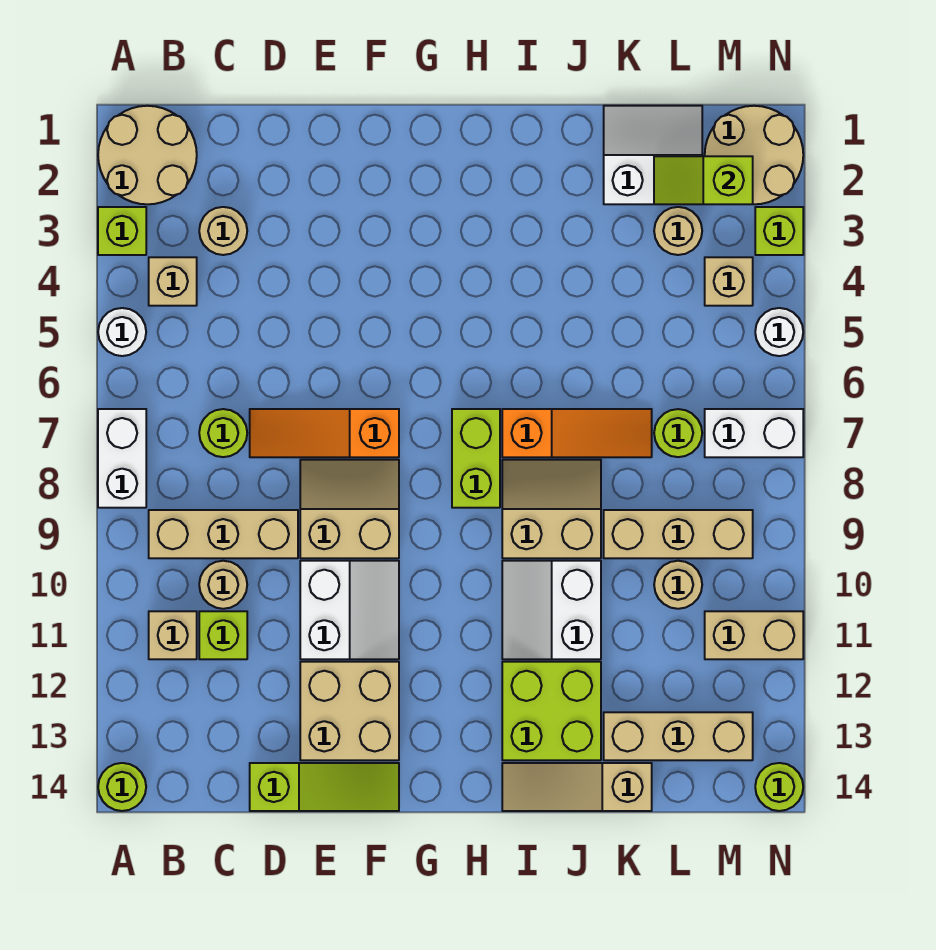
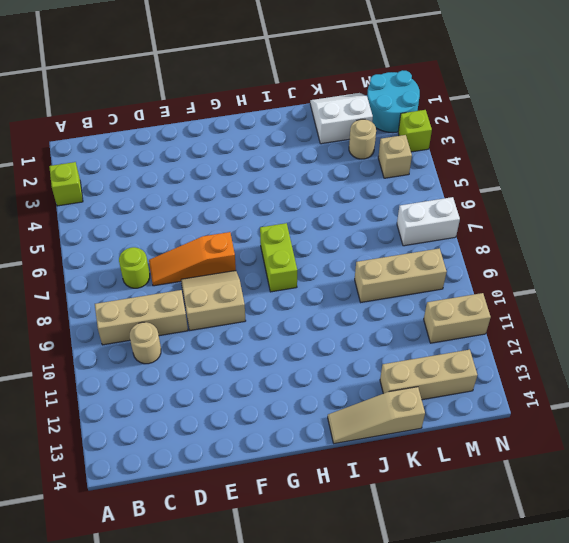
cyan round brick M1:N2 level 1 -> tan round brick M1:N2 level 1
none -> tan round brick A1:B2 level 1
none -> white round brick A5 level 1
none -> white brick A7:A8 level 1
none -> lime round brick A14 level 1

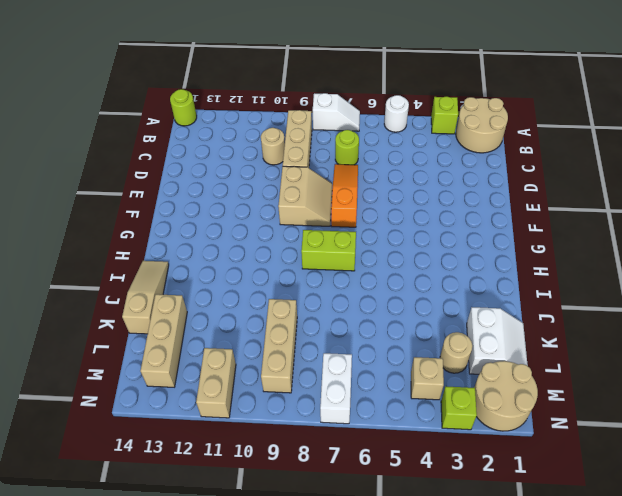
white slope A7:A8 level 1 top 8 -> white brick A7:A8 level 1
none -> tan brick B4 level 1
none -> tan brick B11 level 1
none -> tan round brick C3 level 1
none -> lime brick C11 level 1

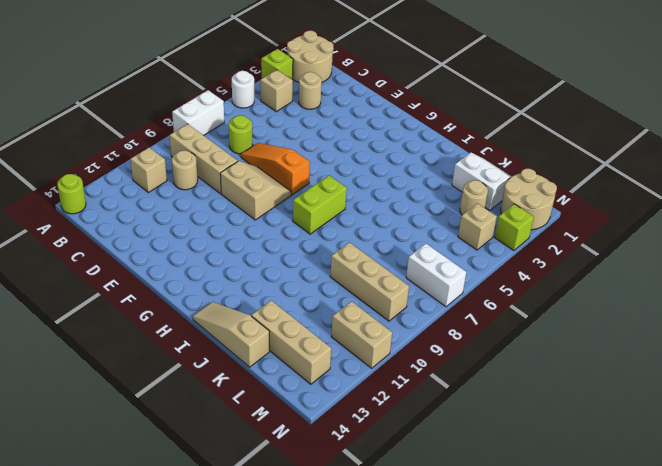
none -> lime brick C11 level 1
none -> lime slope D14:F14 level 1 top D
none -> white slope E10:F11 level 1 top E
none -> tan brick E12:F13 level 1

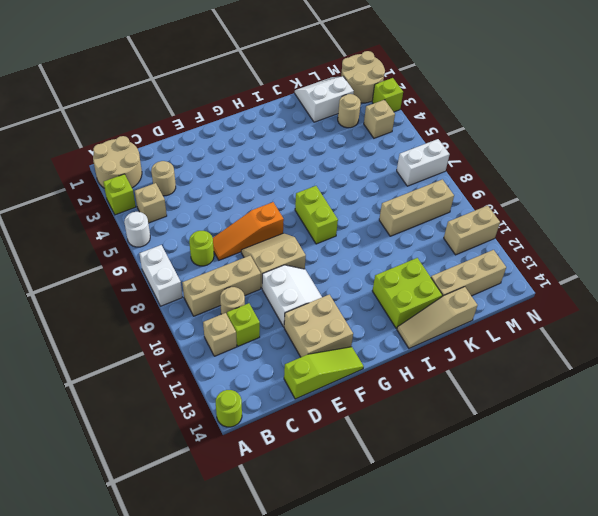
none -> orange slope I7:K7 level 1 top I
none -> tan slope I8:J9 level 1 top 9
none -> white slope I10:J11 level 1 top J
none -> lime round brick L7 level 1

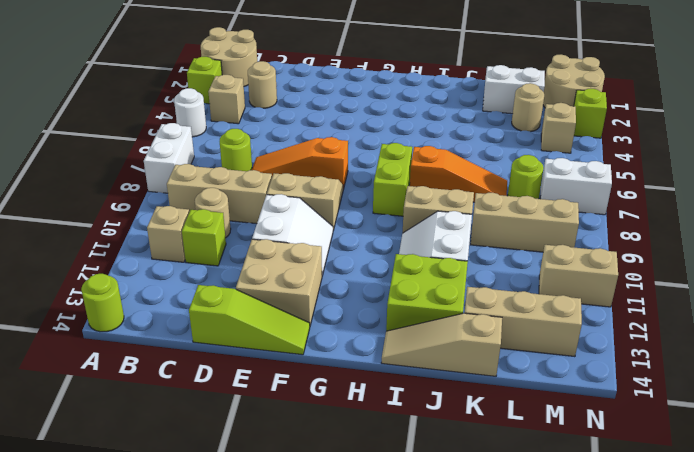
none -> tan round brick L10 level 1
none -> white round brick N5 level 1
none -> lime round brick N14 level 1
none -> lime slope L2:M2 level 2 top M

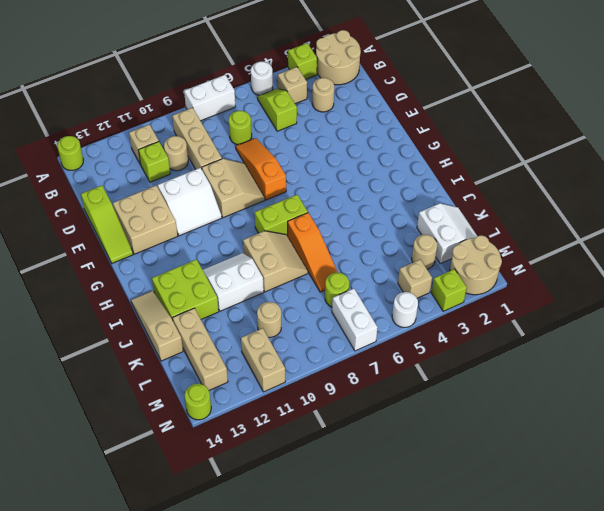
lime slope B5:C5 level 1 top C -> lime slope L2:M2 level 2 top M
none -> tan brick K9:M9 level 1

